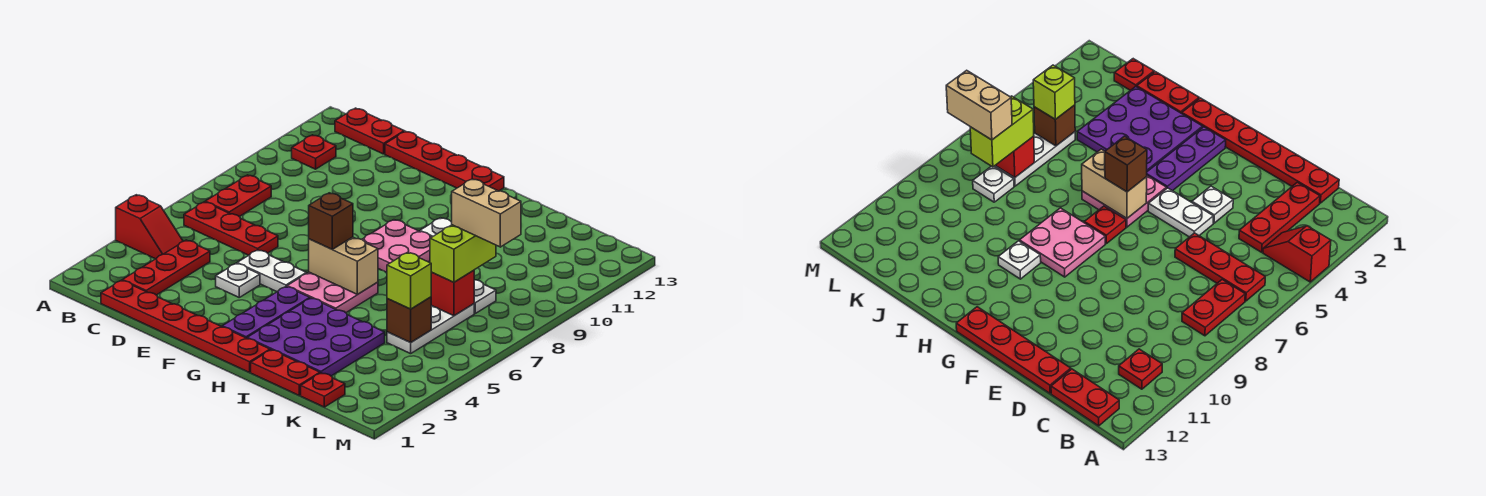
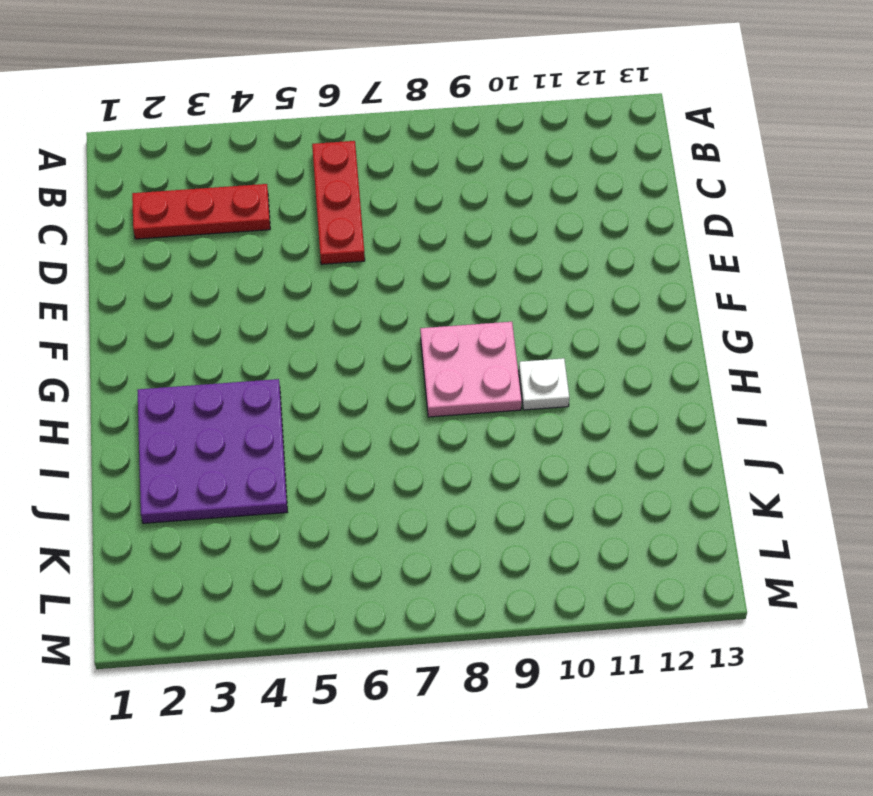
none -> red slope A4:B4 level 1 top A
none -> red plate B7:B8 level 1
none -> red plate B11 level 1

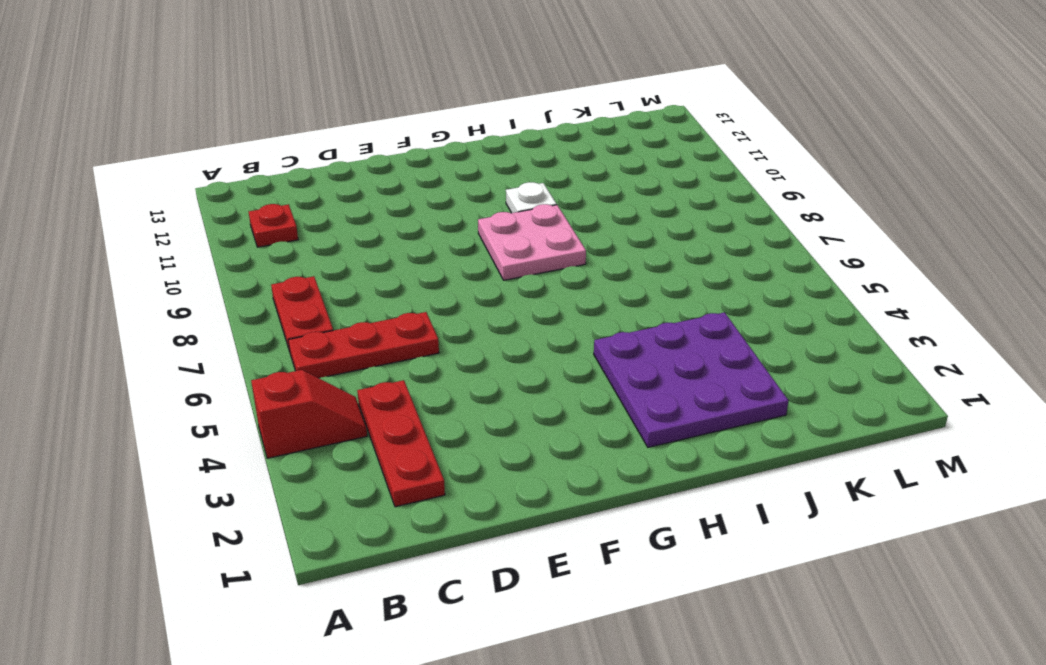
none -> red plate B13:C13 level 1
none -> red plate C1:H1 level 1
none -> red plate D13:G13 level 1

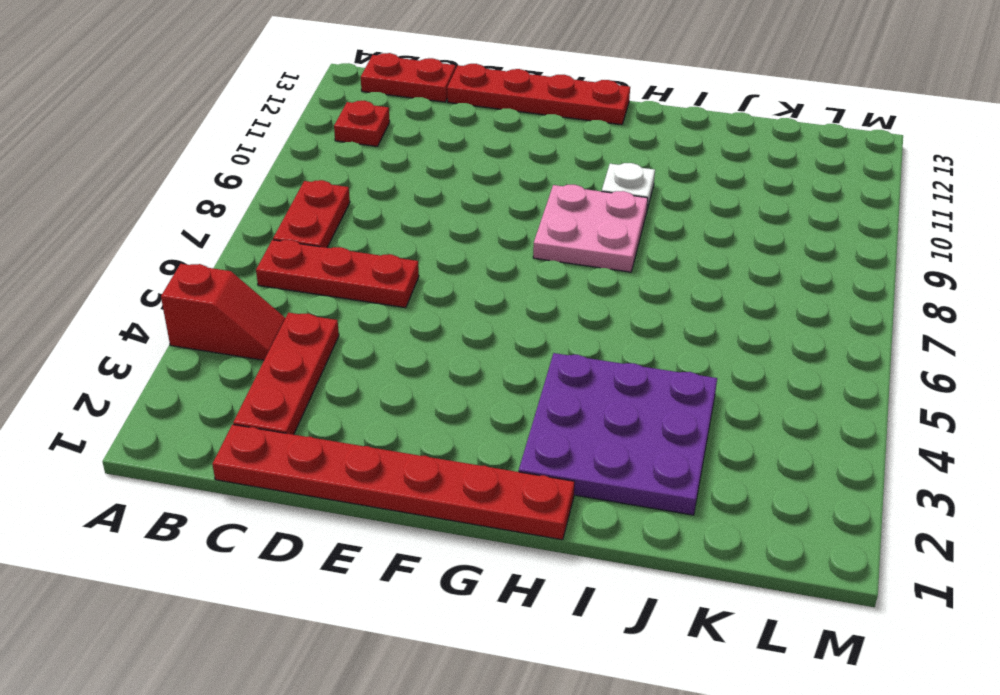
none -> white plate E4 level 1
none -> white plate E5:F5 level 1
none -> purple plate G2:G4 level 1

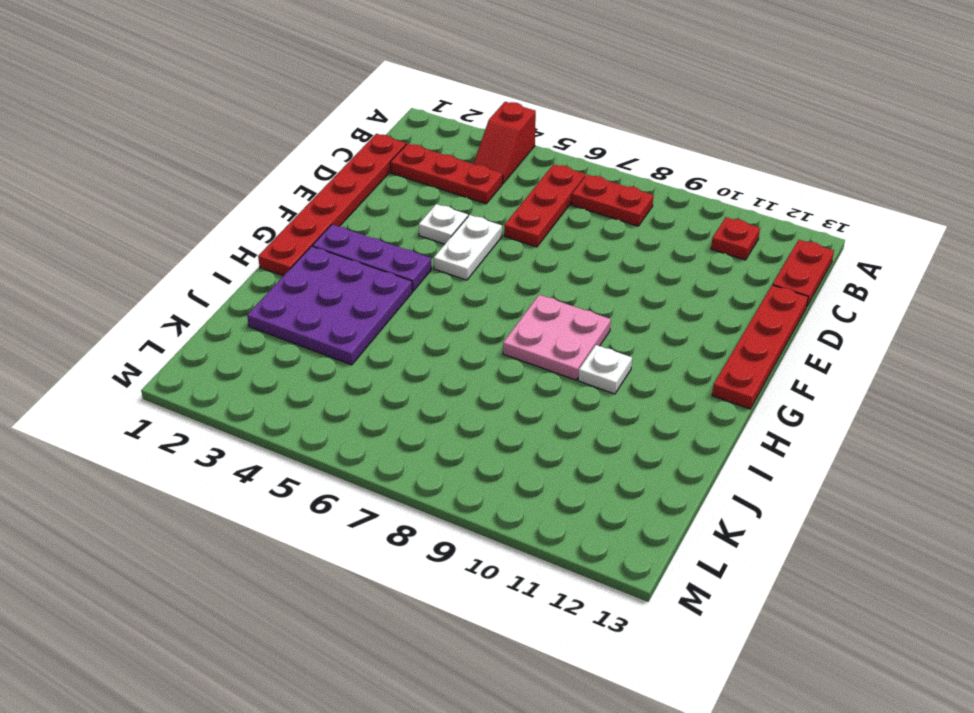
none -> pink plate G5:H6 level 1
none -> red plate G7 level 1
none -> red plate I1:J1 level 1

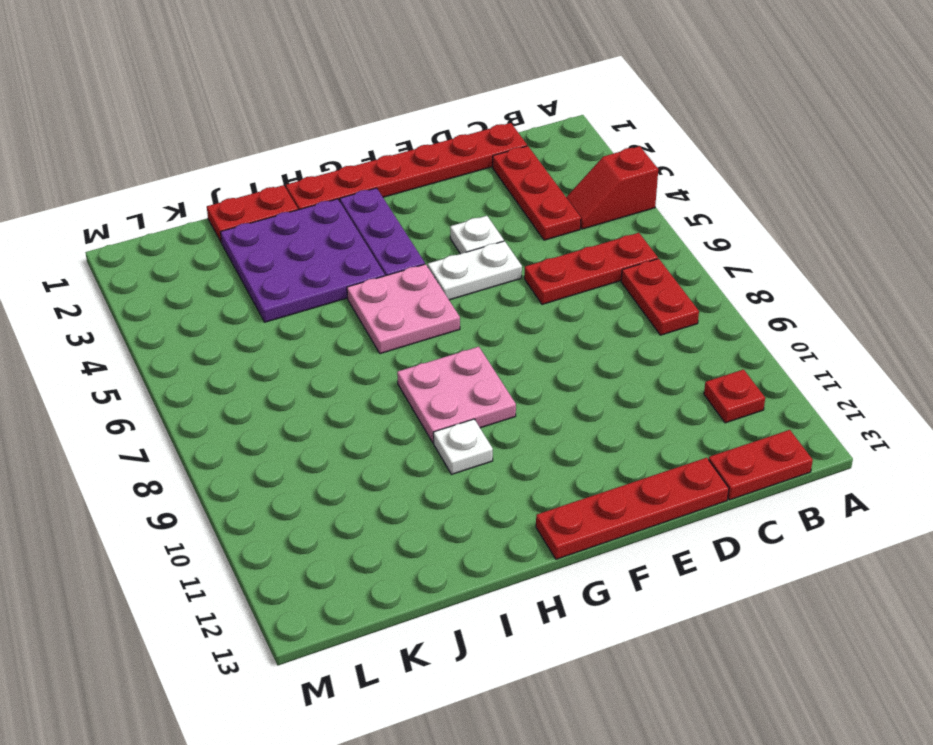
none -> red plate G7 level 1
none -> red plate K1 level 1
none -> white plate K5:K7 level 1

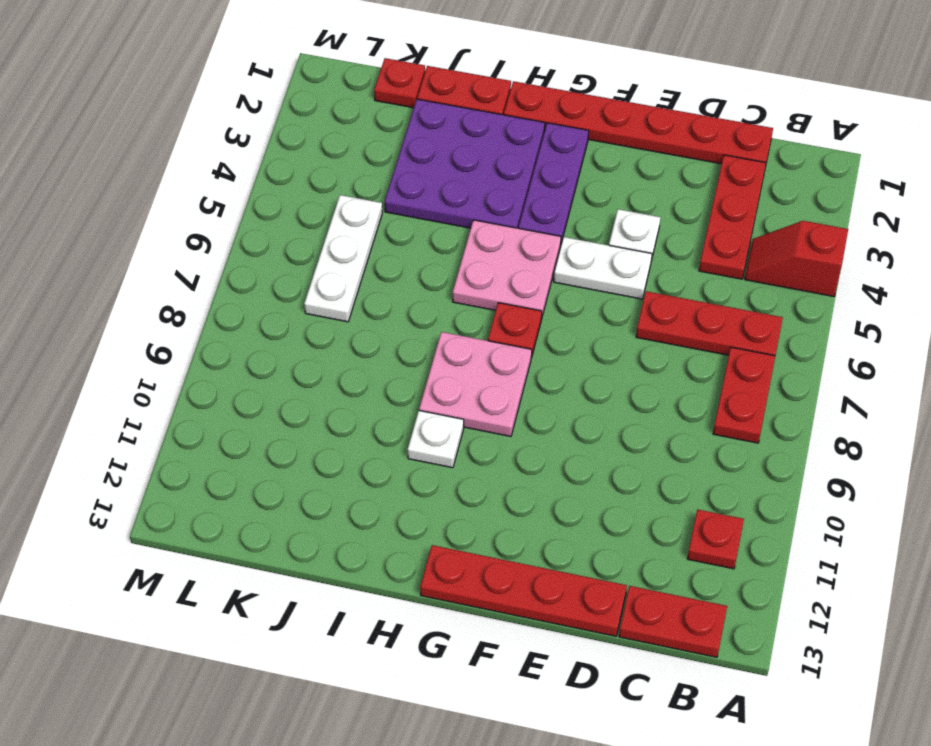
none -> white plate K8 level 1
none -> tan brick G6:H6 level 2
none -> brown brick K5 level 2

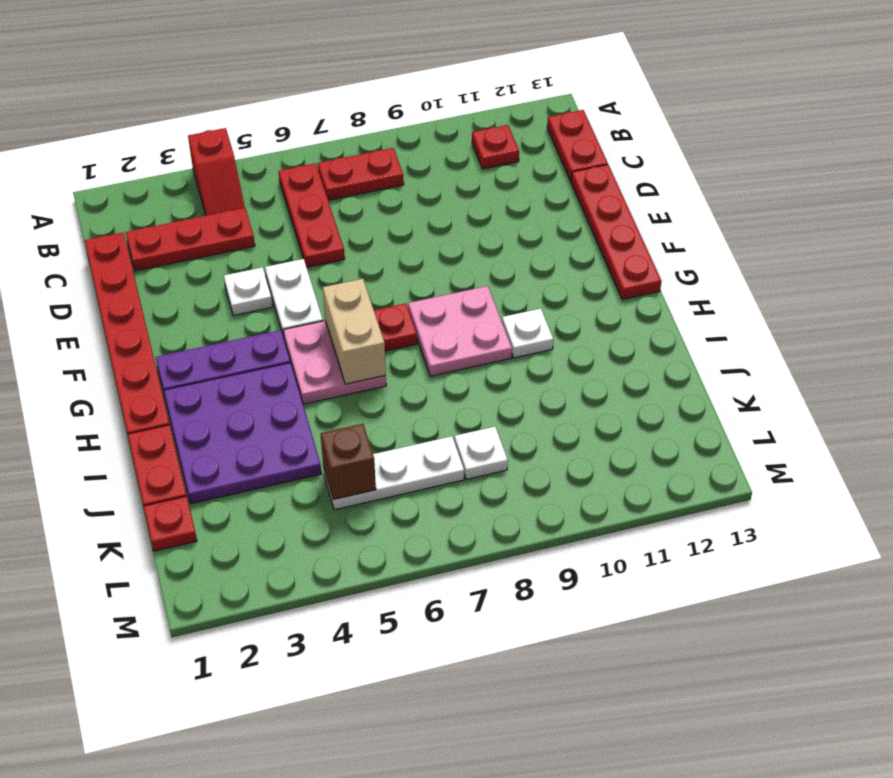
none -> red brick K7 level 2
none -> brown brick G6 level 3
none -> lime brick K5 level 3

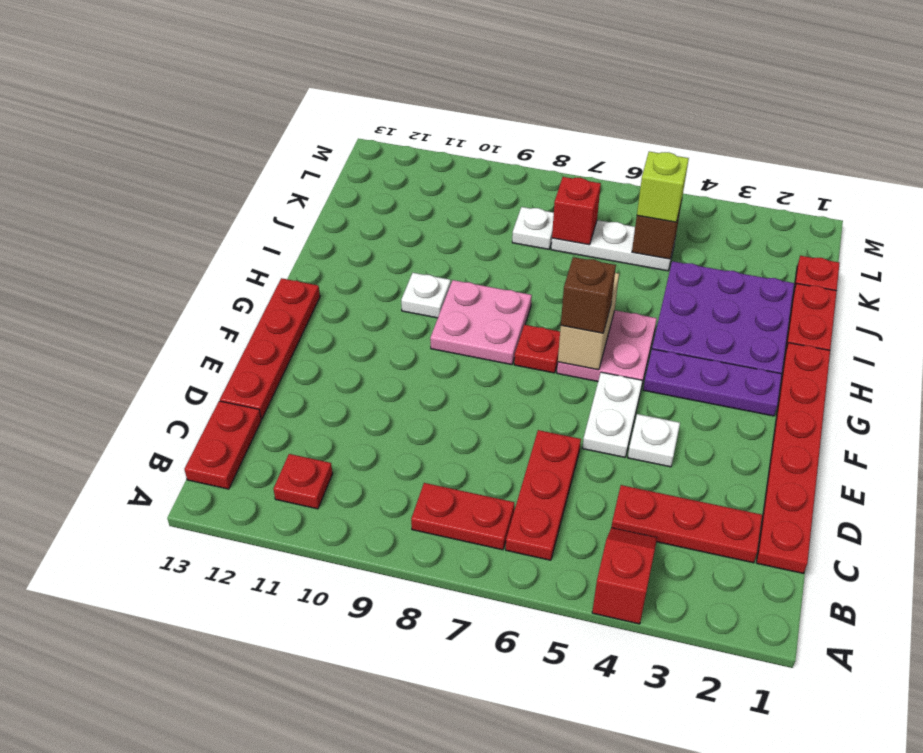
none -> lime brick K7:K8 level 3
none -> tan brick K8:L8 level 4

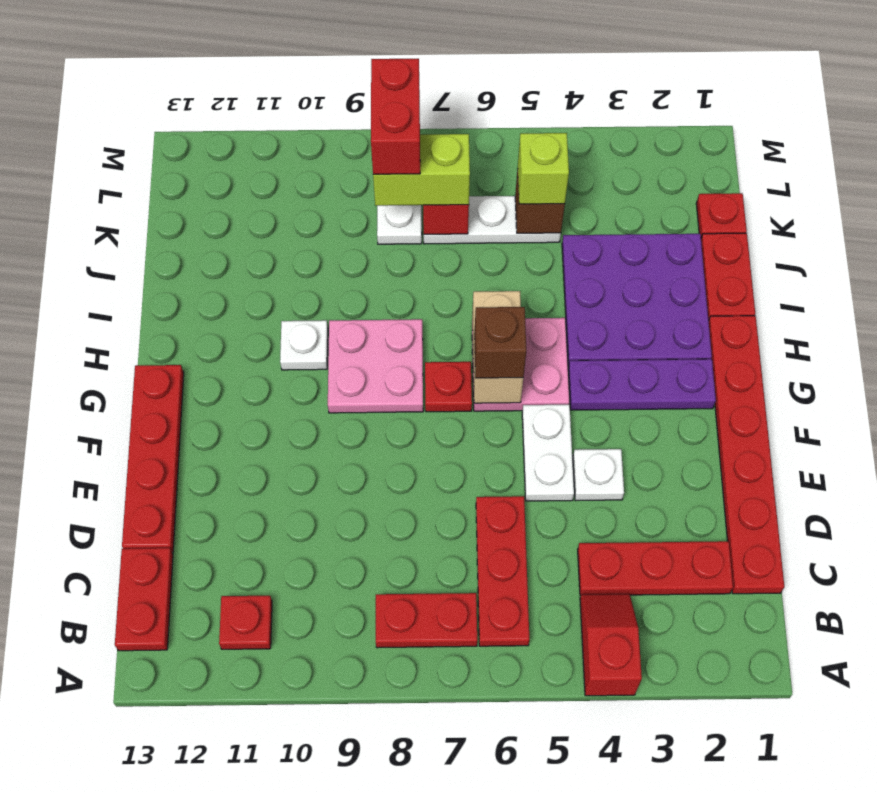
red brick K8:L8 level 4 -> tan brick K8:L8 level 4

